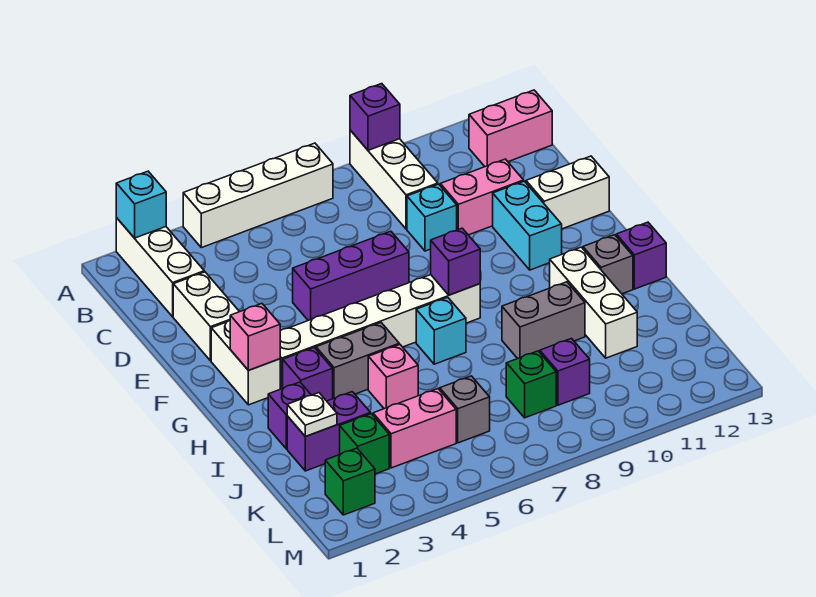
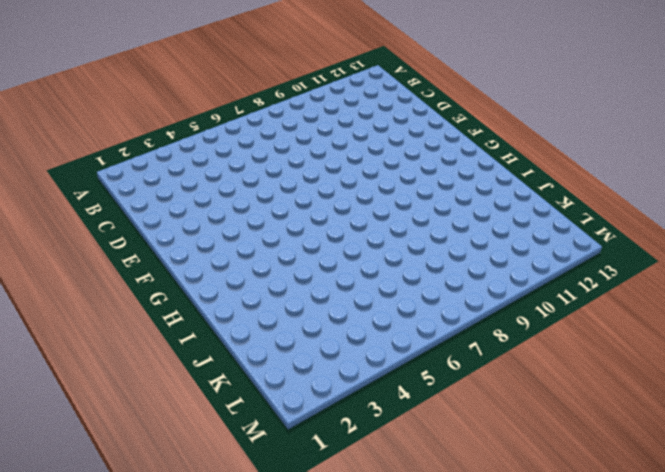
none -> white brick A2:C2 level 1
none -> white brick A4:A7 level 1
none -> white brick A9:C9 level 1
none -> pink brick B12:B13 level 1

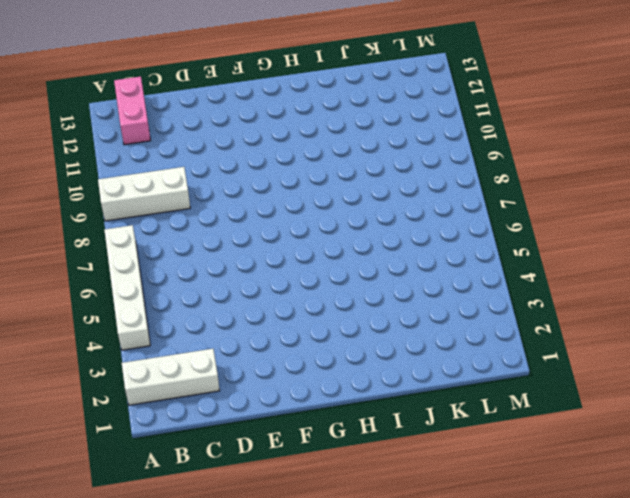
none -> white brick D2:E2 level 1
none -> cyan brick D9 level 1
none -> pink brick D10:D11 level 1
none -> purple brick E5:E7 level 1

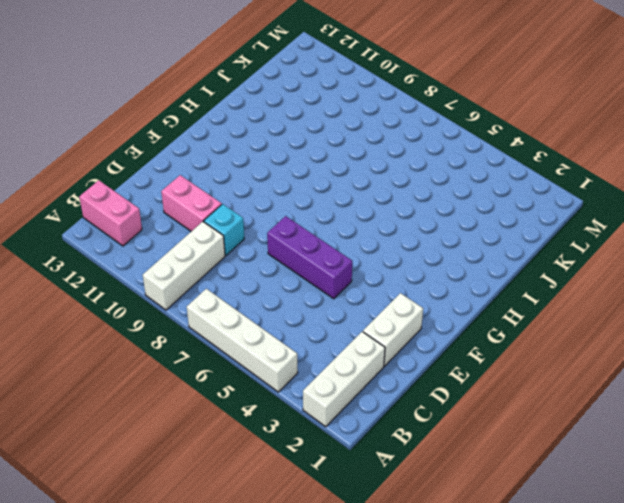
none -> cyan brick E11:F11 level 1
none -> white brick E12:E13 level 1
none -> white brick F2:G2 level 1
none -> white brick G3:G8 level 1

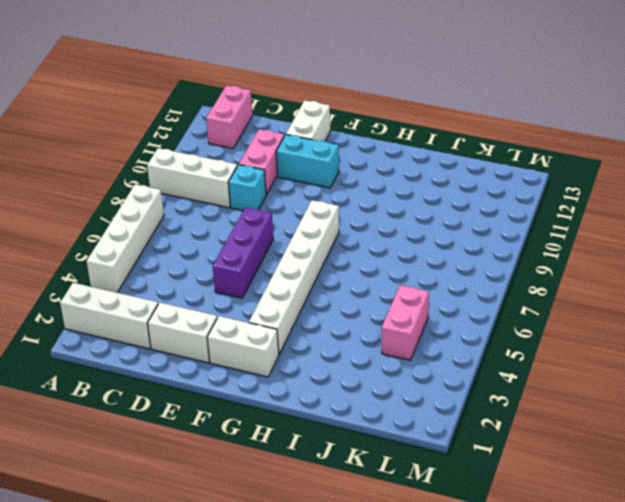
none -> purple brick H3 level 1
none -> grey brick H4:H5 level 1
none -> cyan brick H7 level 1
none -> white brick H11:J11 level 1

